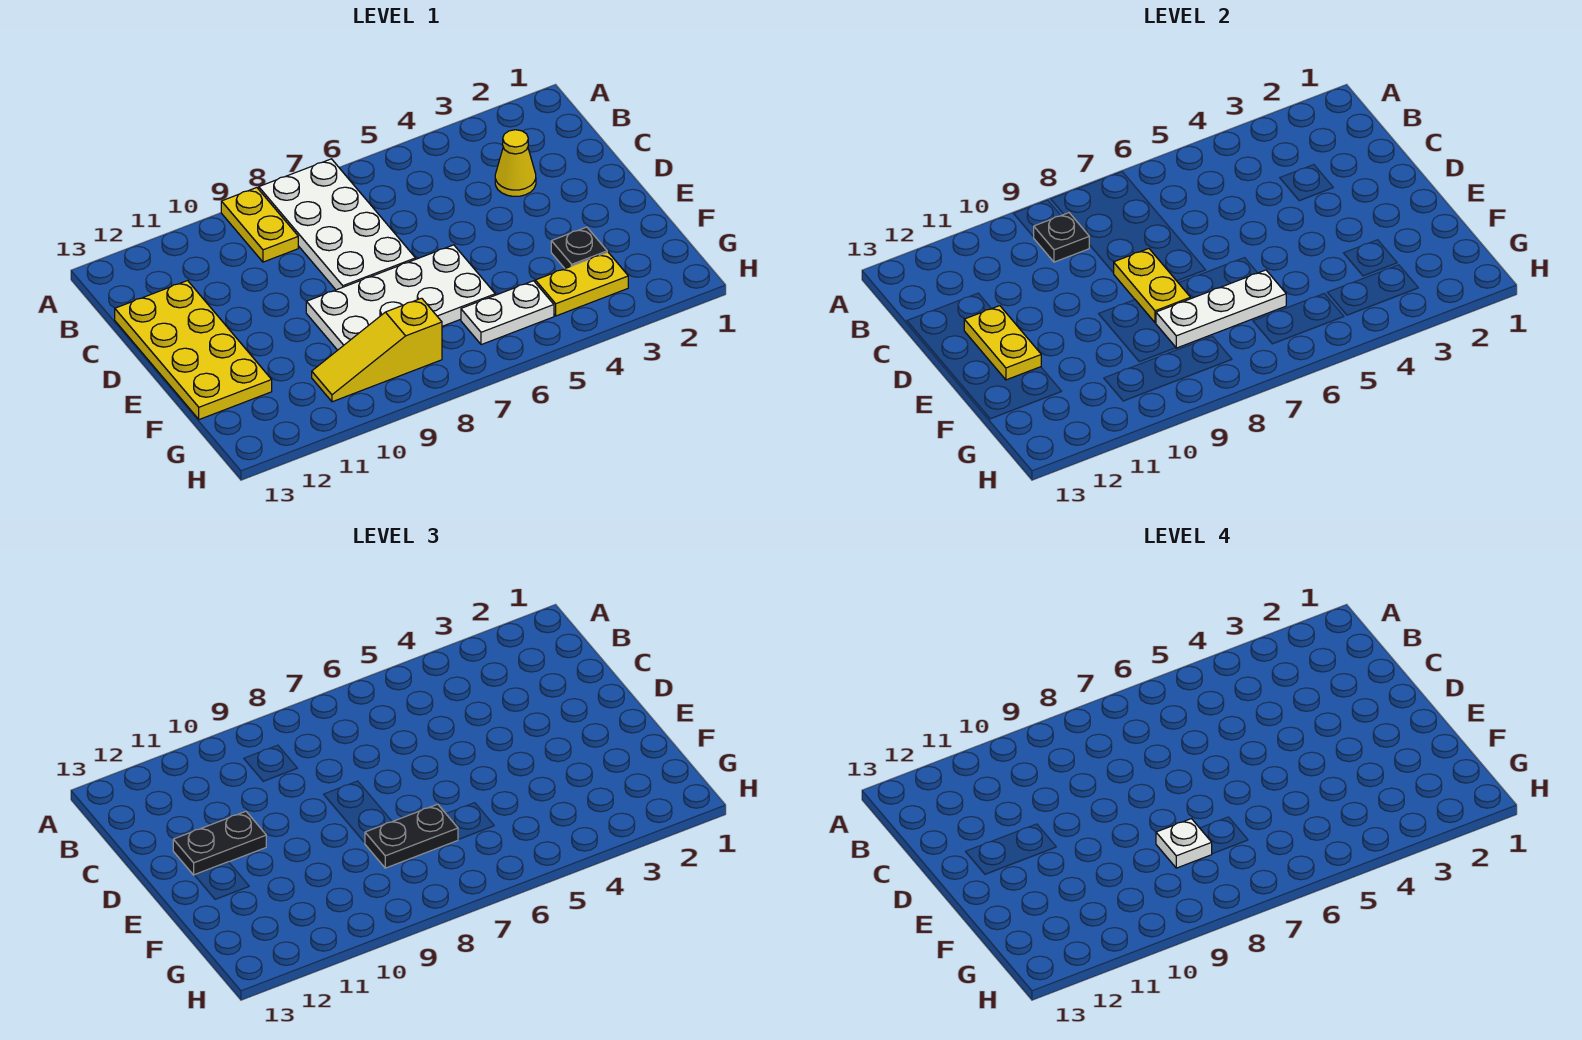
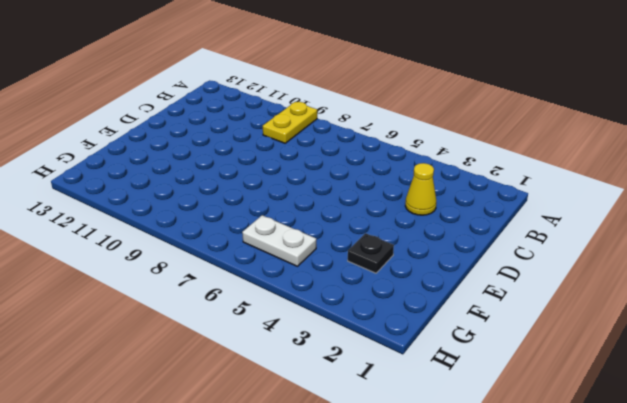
none -> white plate A7:D8 level 1
none -> yellow plate C12:F13 level 1
none -> white plate E6:F9 level 1

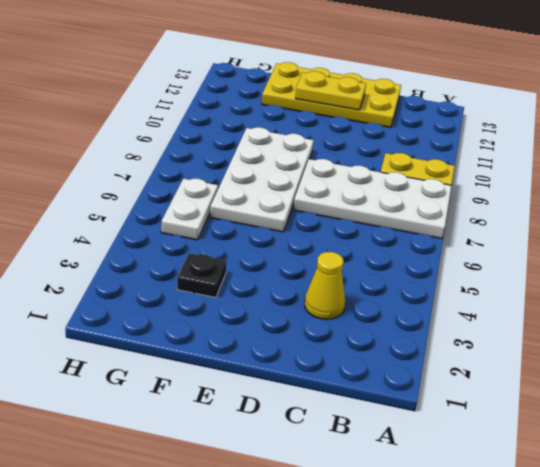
none -> yellow plate G3:G4 level 1
none -> yellow slope G8:G10 level 1 top 8
none -> black plate B9 level 2

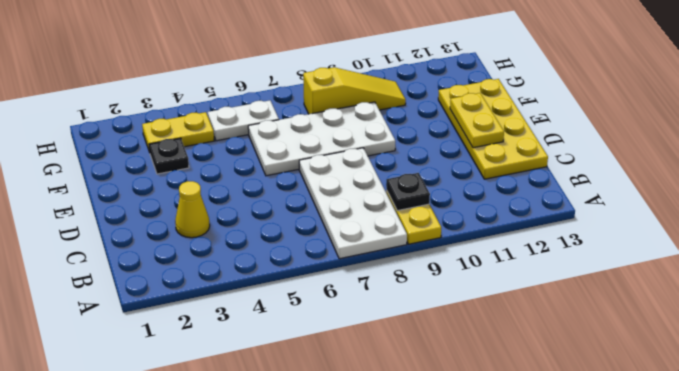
none -> yellow plate D8:E8 level 2
none -> white plate F6:F8 level 2
none -> black plate D11:D12 level 3

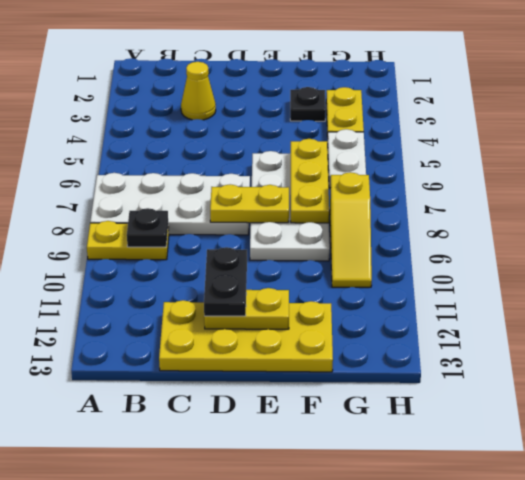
yellow plate F6:F8 level 2 -> white plate F6:F8 level 2
none -> black plate F7:F8 level 3
none -> white plate F8 level 4

